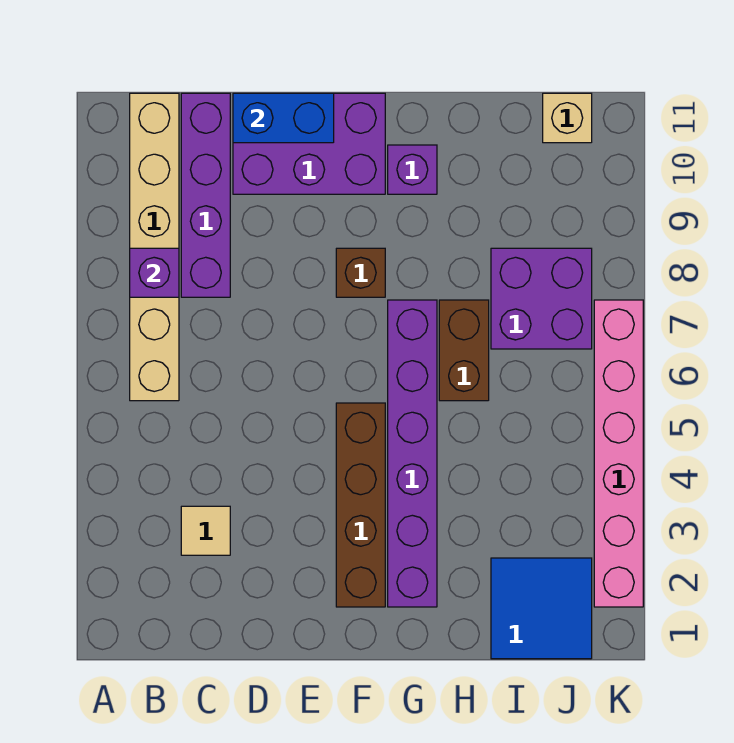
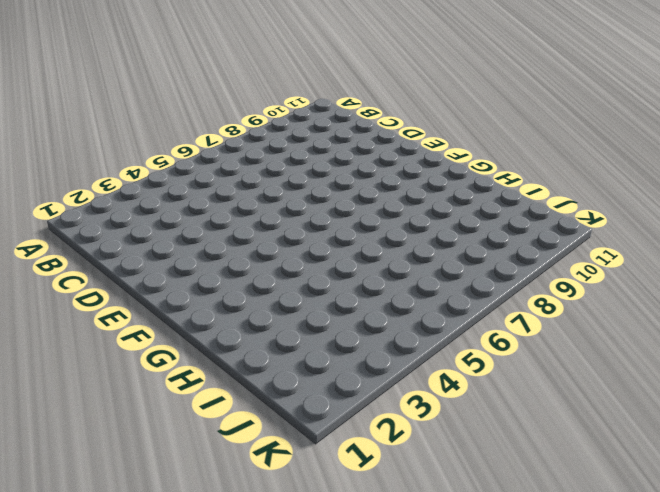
none -> tan brick B6:B11 level 1
none -> tan tile C3 level 1
none -> purple brick C8:C11 level 1

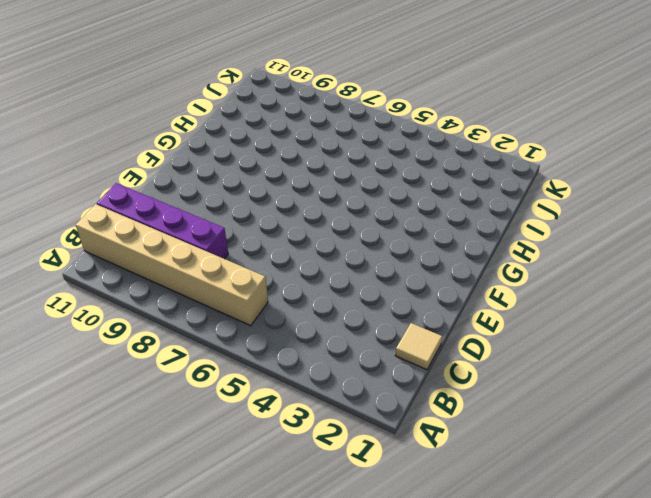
tan tile C1 level 1 -> tan tile C3 level 1
none -> purple brick D10:F11 level 1
none -> brown brick F2:F5 level 1
none -> brown brick F8 level 1

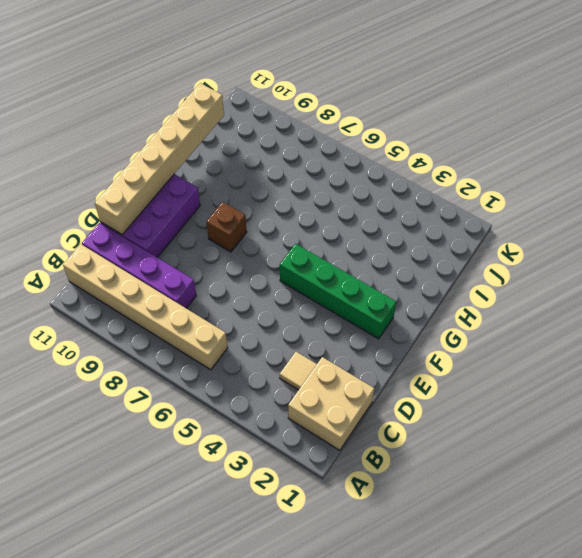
tan brick B1:C2 level 1 -> none
tan brick D11:I11 level 2 -> blue brick D11:E11 level 2
green brick F2:F5 level 1 -> brown brick F2:F5 level 1
none -> purple brick G2:G7 level 1
none -> purple brick G10 level 1
none -> brown brick H6:H7 level 1

